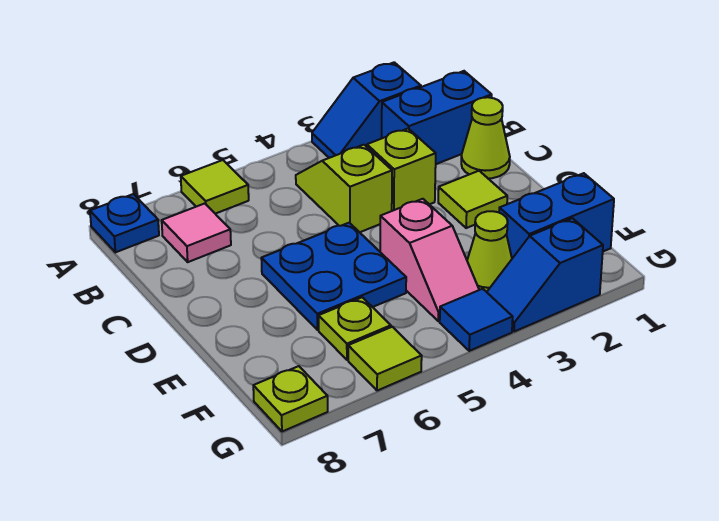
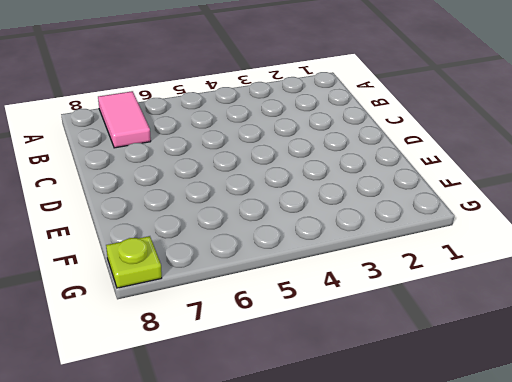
pink tile A7:B7 level 1 -> pink tile B7 level 1
none -> blue slope A2:A3 level 1 top 2
none -> lime tile A6 level 1
none -> blue plate A8 level 1

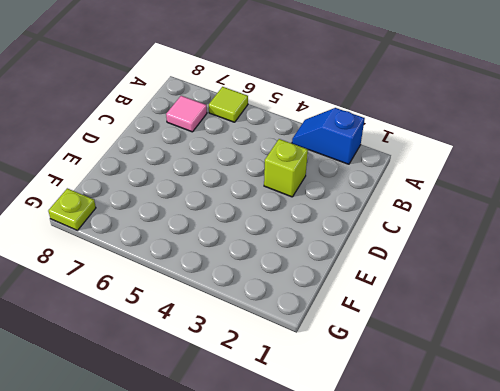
none -> blue plate A8 level 1
none -> blue brick B1:B2 level 1
none -> lime slope B4:C4 level 1 top C

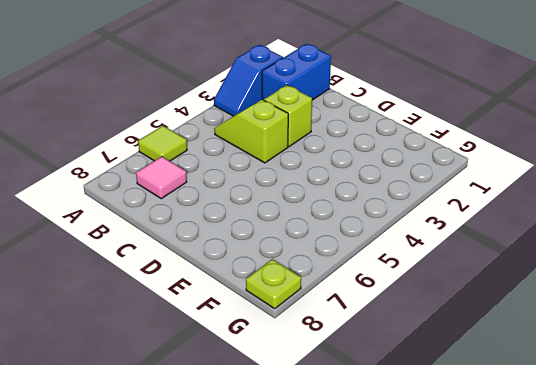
none -> blue plate A8 level 1
none -> lime cone C1 level 1
none -> lime tile D2 level 1

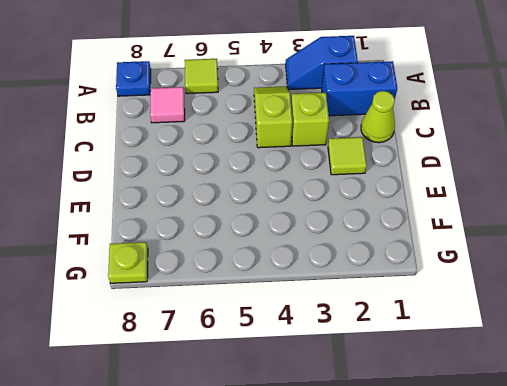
none -> blue plate D5:E6 level 1
none -> pink slope E4:F4 level 1 top E
none -> blue brick F1:F2 level 1

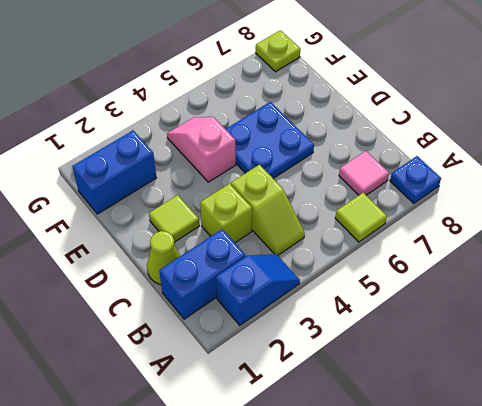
none -> lime cone F3 level 1
none -> lime plate F6 level 1
none -> blue slope G2:G3 level 1 top 2

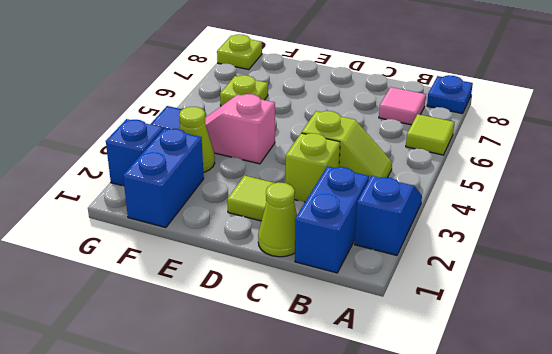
none -> blue plate D5:E6 level 1
none -> lime tile G6 level 1

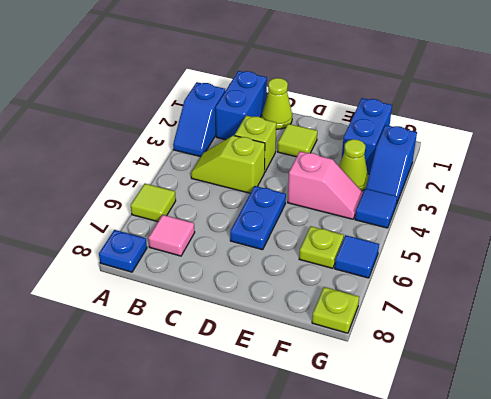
blue plate D5:D6 level 1 -> blue plate D5:E6 level 1
blue tile G6 level 1 -> lime tile G6 level 1

